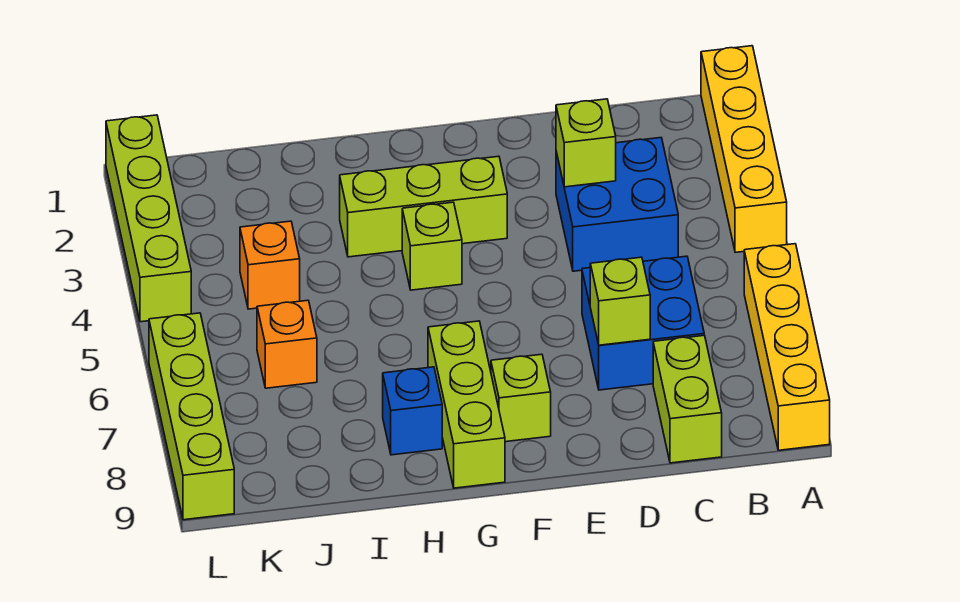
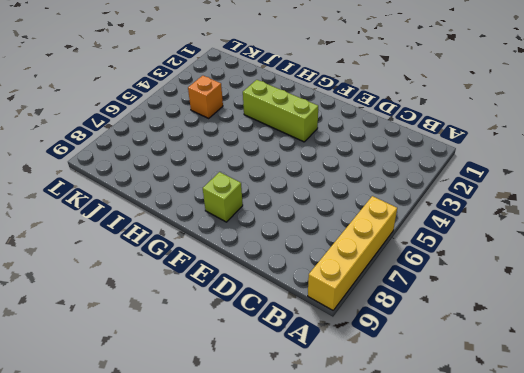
none -> yellow brick A1:A4 level 1
none -> blue brick C3:D4 level 1
none -> blue brick C6:D7 level 1

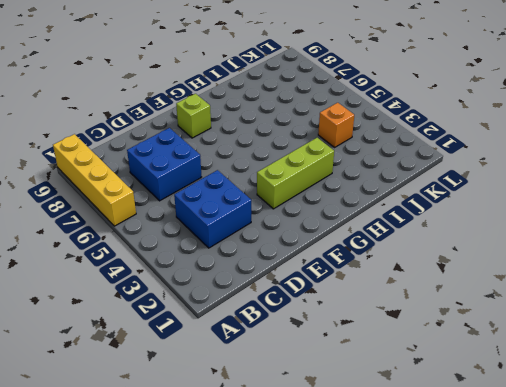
none -> yellow brick A1:A4 level 1
none -> lime brick C8:C9 level 1
none -> lime brick G4 level 1

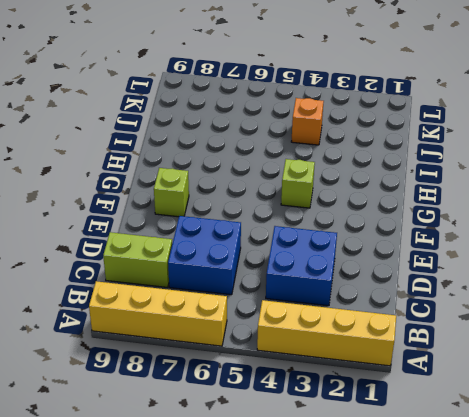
none -> lime brick F3:H3 level 1
none -> lime brick G7:G9 level 1
none -> blue brick H8 level 1

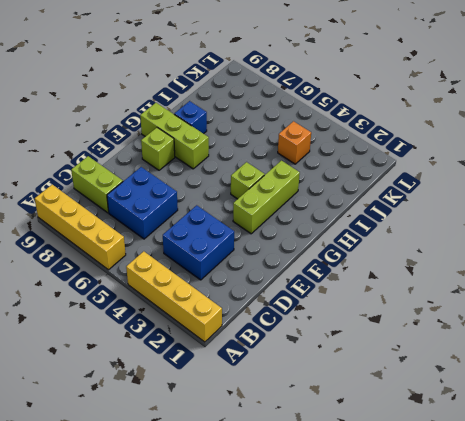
none -> orange brick J6 level 1
none -> lime brick L1:L4 level 1
none -> lime brick L6:L9 level 1

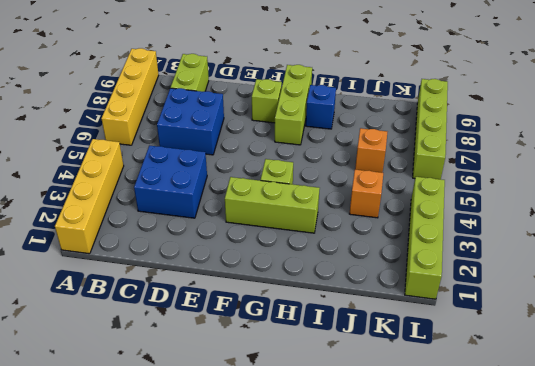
none -> lime brick D3 level 2
none -> lime brick D7 level 2

